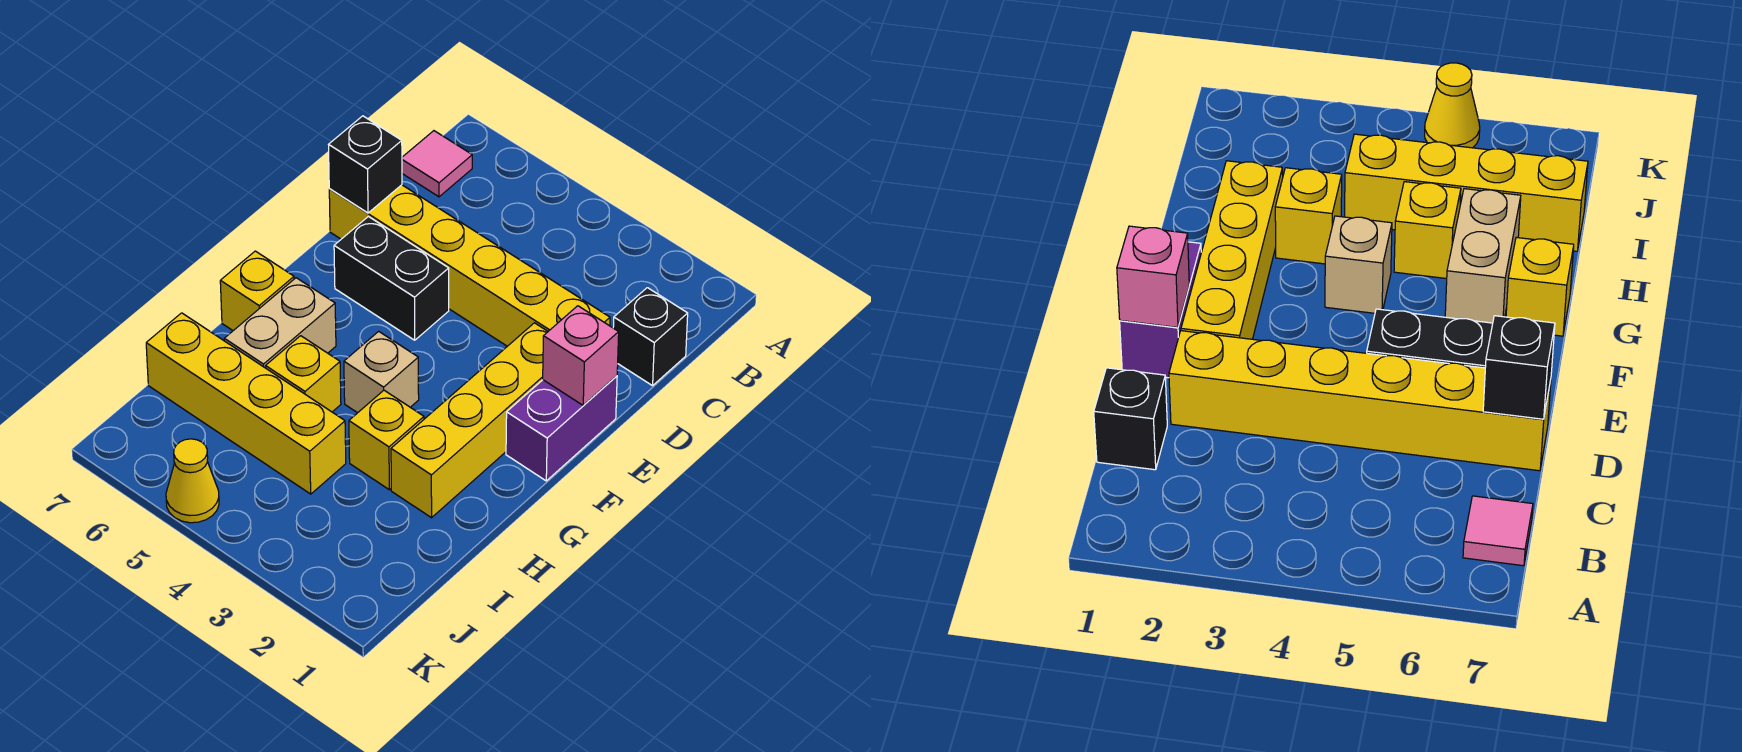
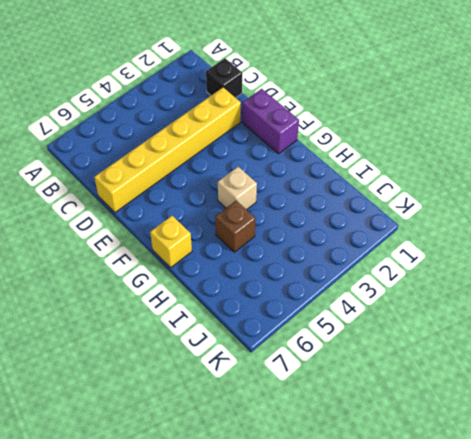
brown brick H5 level 1 -> yellow brick H5 level 1
none -> pink tile B7 level 1
none -> yellow brick E2:H2 level 1
none -> black brick E5:E6 level 1

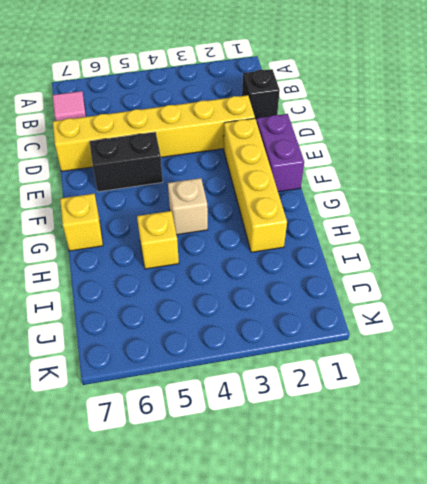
none -> tan brick G6:H6 level 1
none -> yellow brick H3 level 1
none -> yellow brick I4:I7 level 1

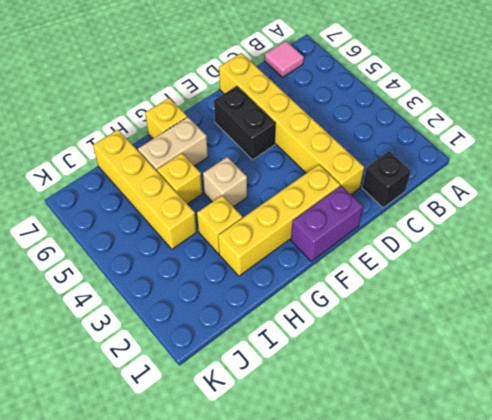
none -> yellow cone K5 level 1
none -> black brick D7 level 2
none -> pink brick E1 level 2

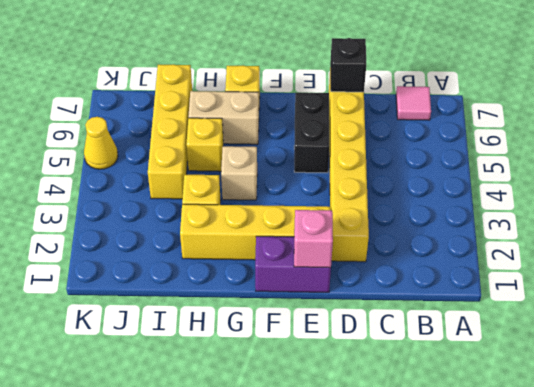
none -> black brick C1 level 1

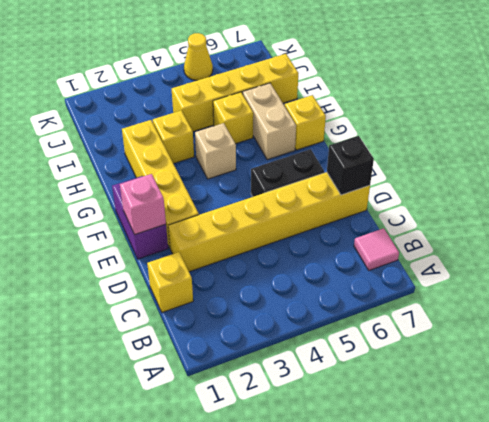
yellow brick C1 level 1 -> black brick C1 level 1

